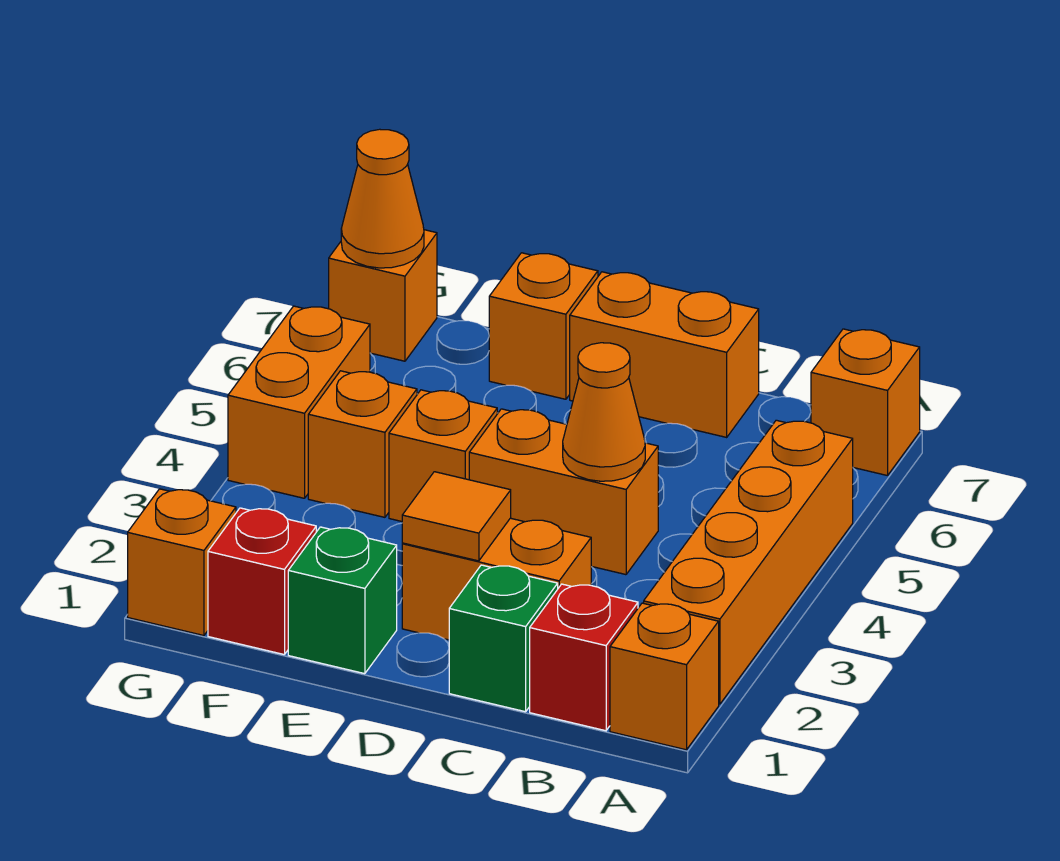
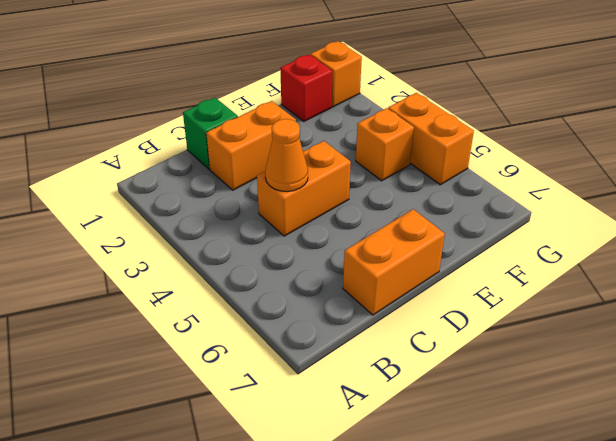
none -> orange brick A1 level 1
none -> orange brick A2:A5 level 1
none -> orange brick A7 level 1

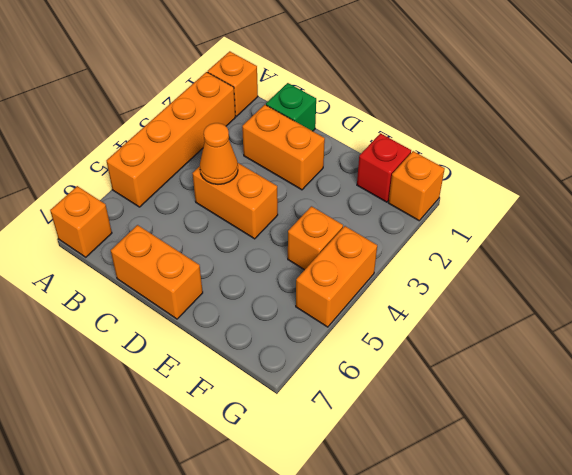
none -> red brick B1 level 1
none -> green brick E1 level 1
none -> orange brick E4 level 1

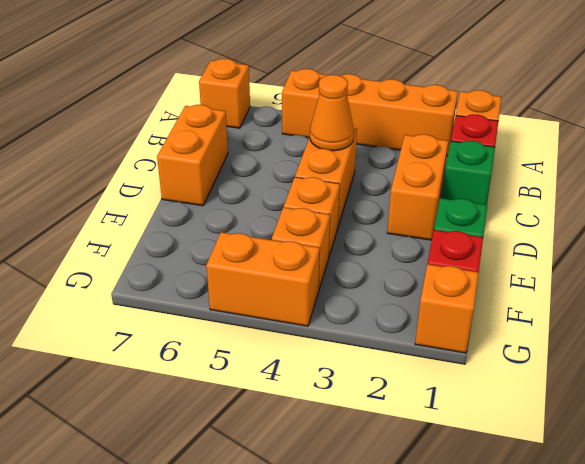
none -> orange brick E7 level 1
none -> orange brick G7 level 1
none -> orange tile D2 level 2

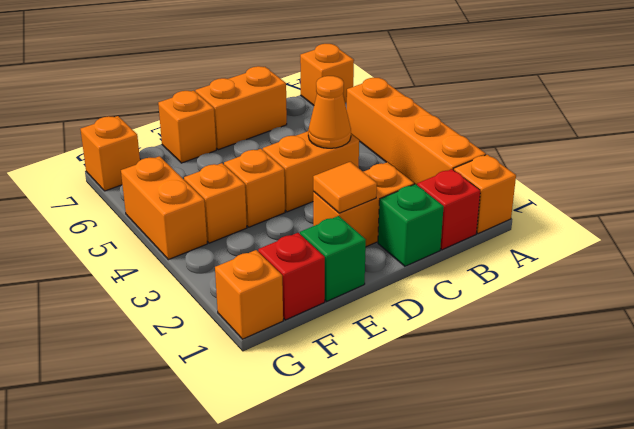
none -> orange cone G7 level 2

